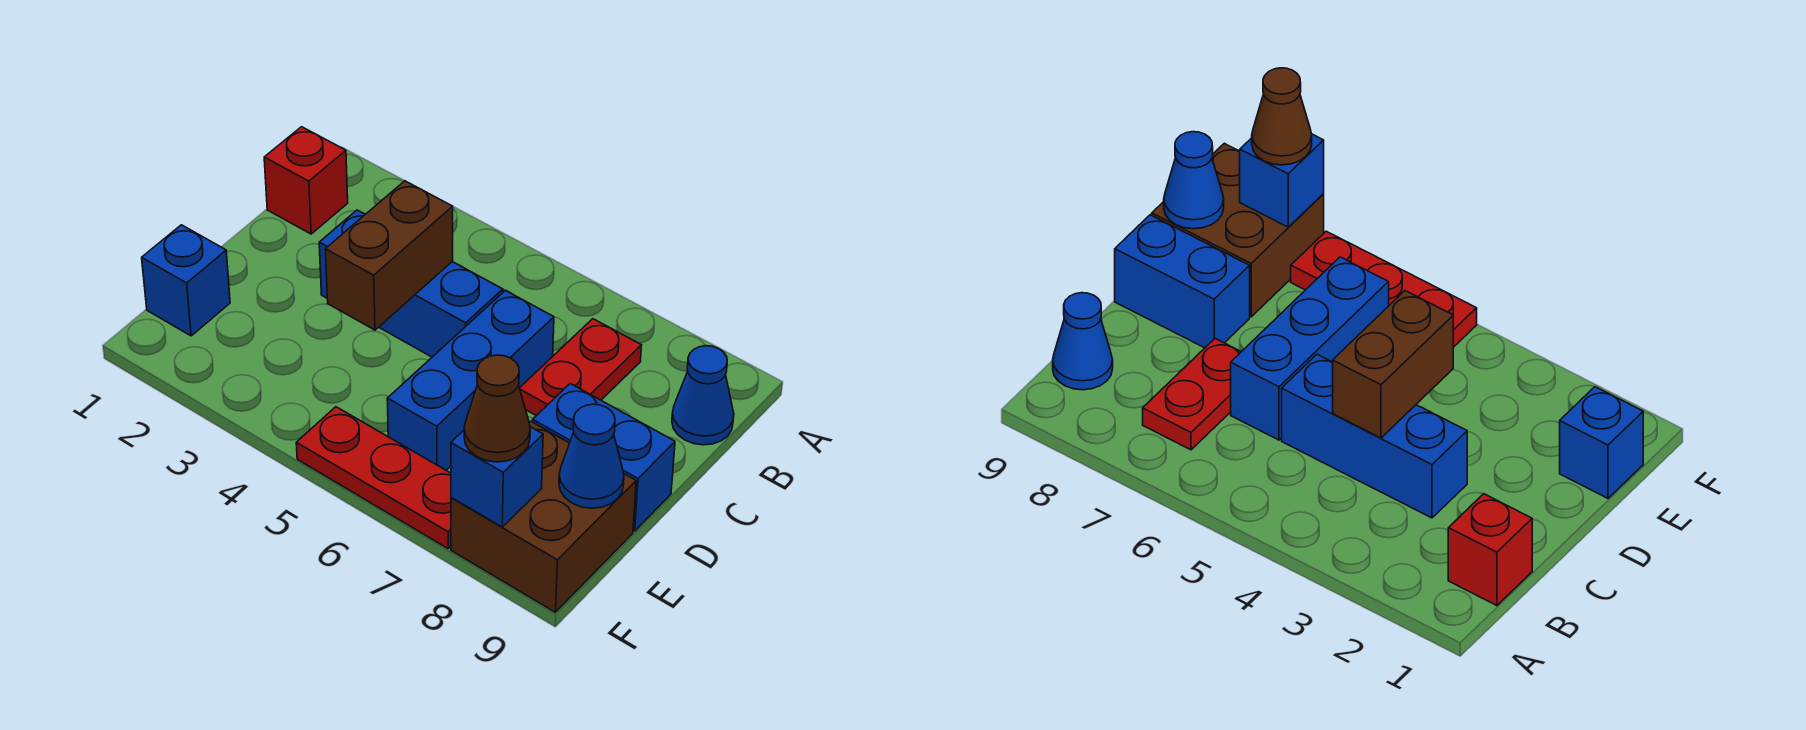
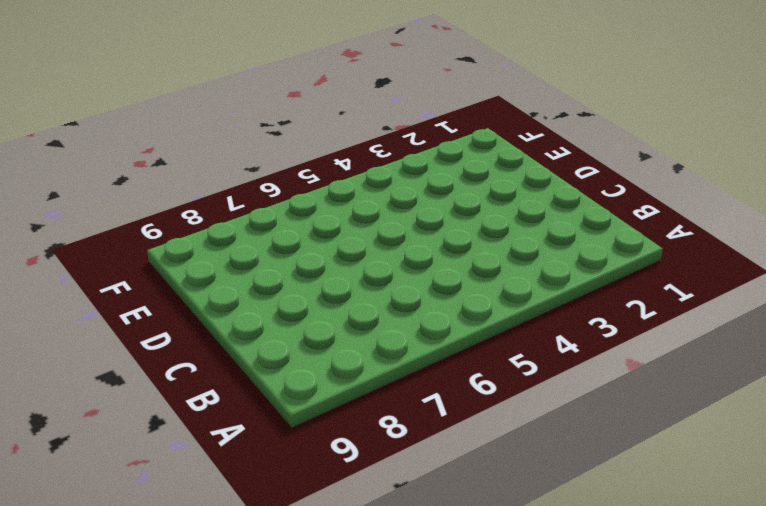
none -> red brick B1 level 1
none -> red plate B7:C7 level 1
none -> blue cone B9 level 1

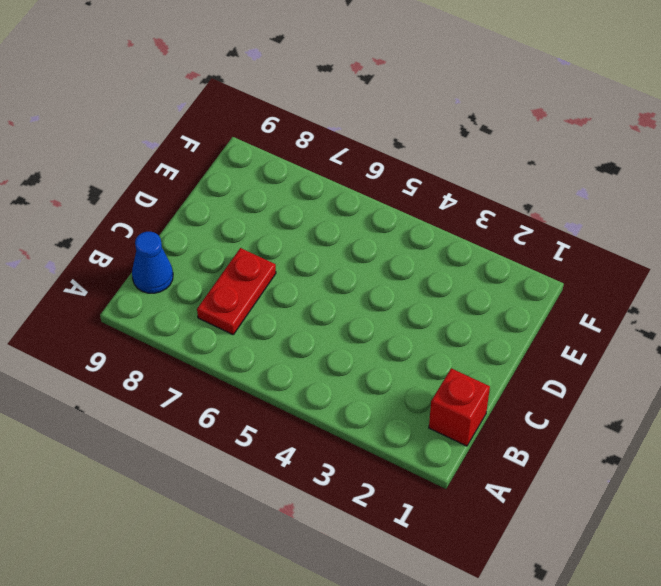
none -> blue brick C3:C5 level 1
none -> blue brick C6:E6 level 1
none -> blue brick D8:D9 level 1

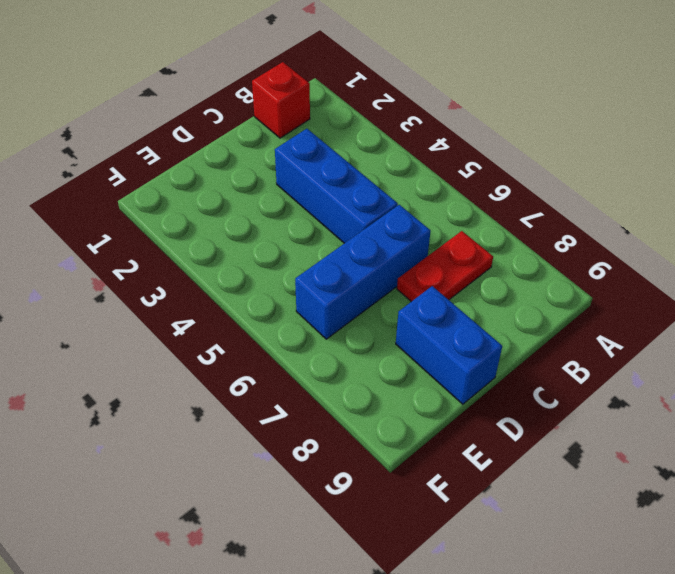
none -> blue cone B9 level 1
none -> blue brick E1 level 1
none -> brown brick E8:F9 level 1

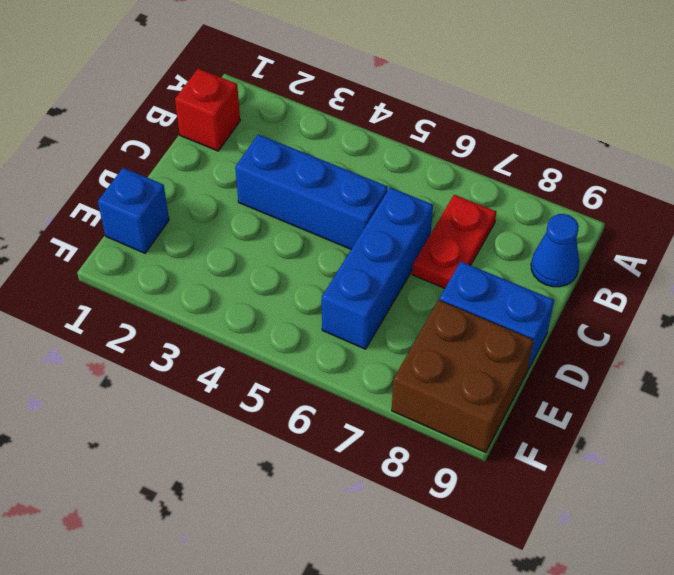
none -> red plate F5:F7 level 1
none -> brown brick C4:D4 level 2
none -> blue cone E9 level 2

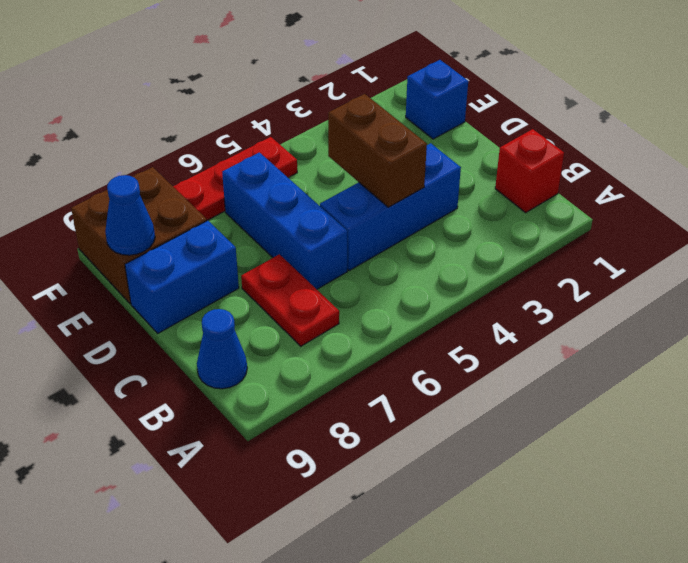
none -> blue brick F8 level 2
none -> brown cone F8 level 3

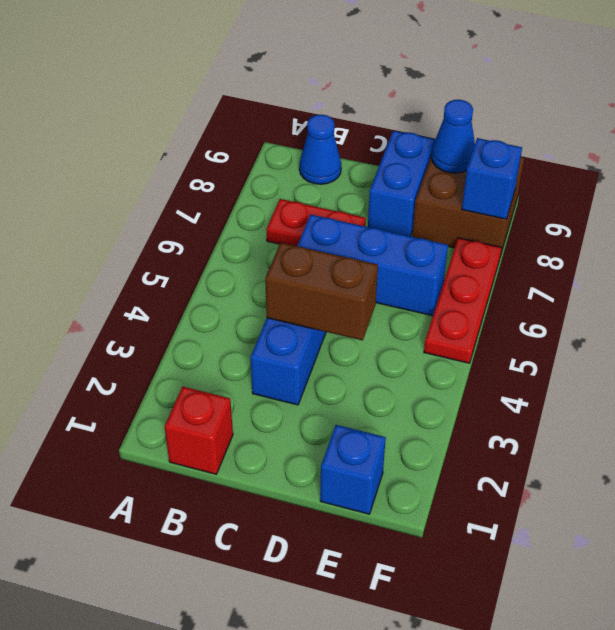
none -> brown cone F8 level 3

